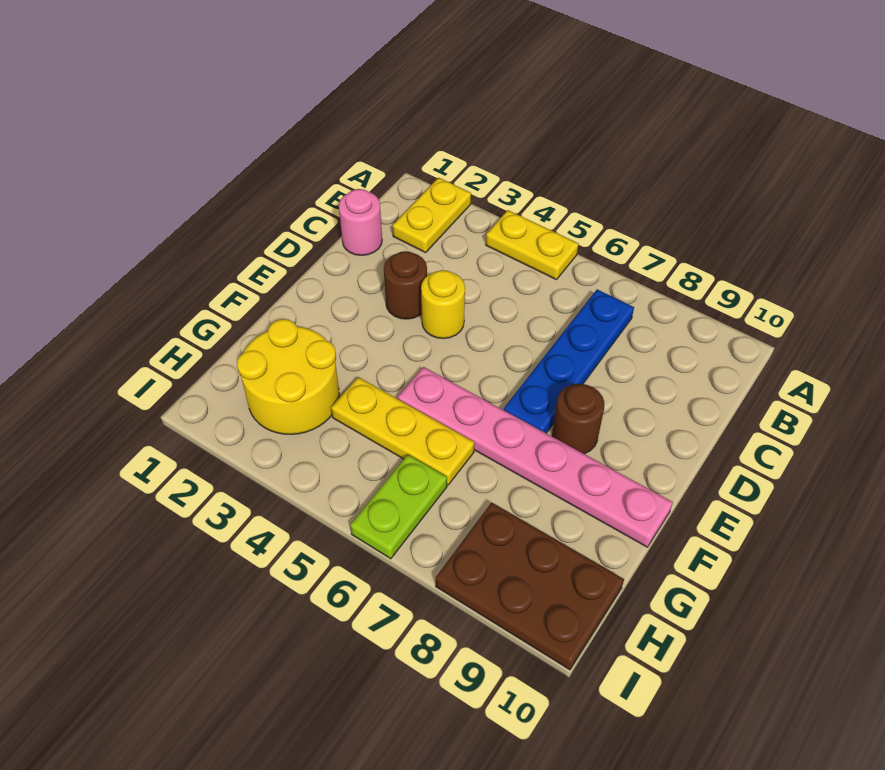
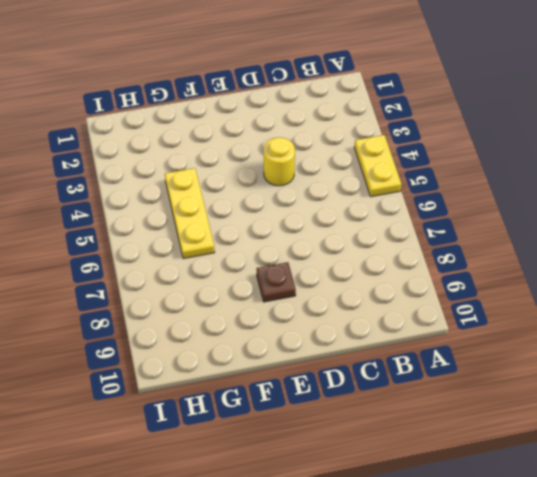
brown plate E8 level 1 -> brown round brick E8 level 1
none -> yellow plate A2:B2 level 1
none -> blue plate B7:E7 level 1
none -> pink round brick C1 level 1

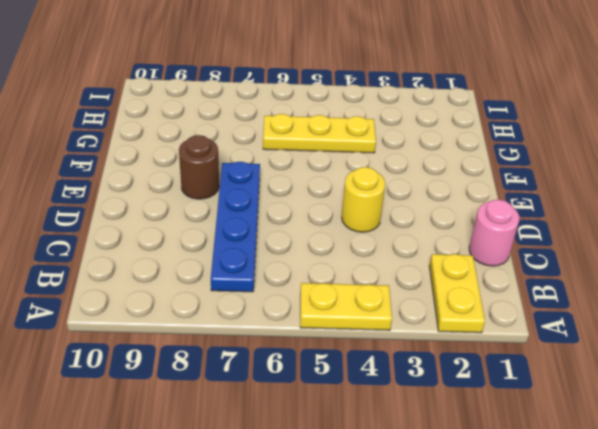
none -> brown round brick D3 level 1
none -> pink plate F5:F10 level 1
none -> yellow round brick G2:H3 level 1

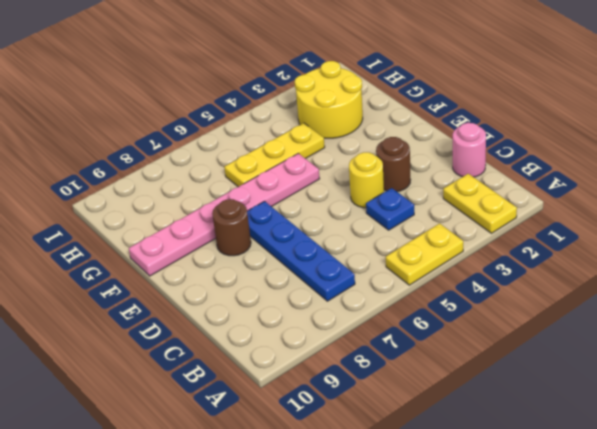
blue plate C4 level 1 -> none
none -> lime plate H6:I6 level 1
none -> brown plate H8:I10 level 1

